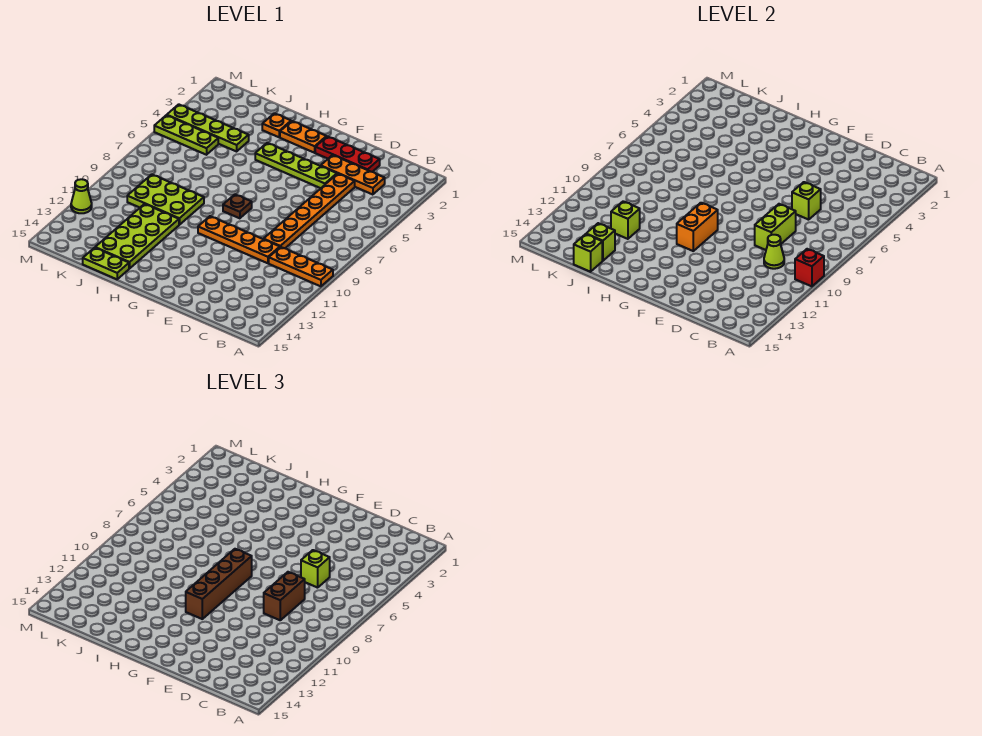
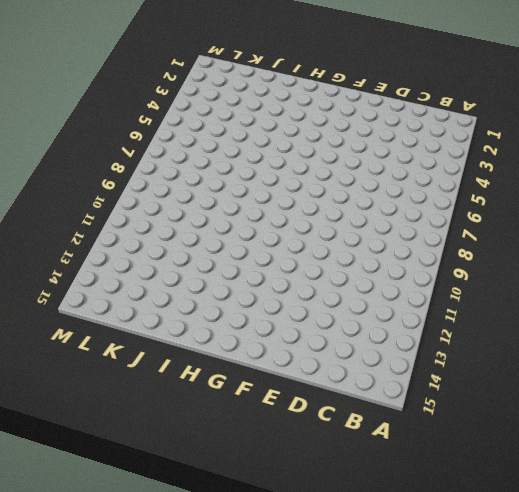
none -> orange plate A10:C10 level 1
none -> orange plate C3:E3 level 1
none -> red plate D2:F2 level 1

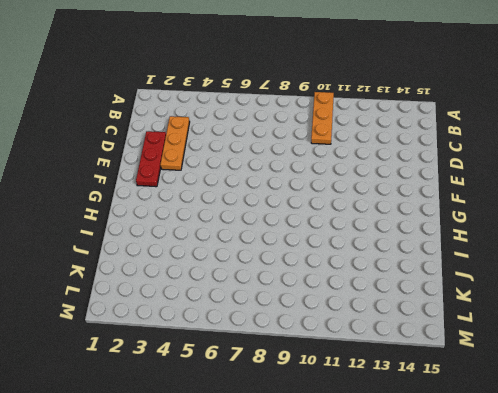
none -> orange plate D4:D9 level 1
none -> orange plate D10:G10 level 1
none -> lime plate E4:H4 level 1

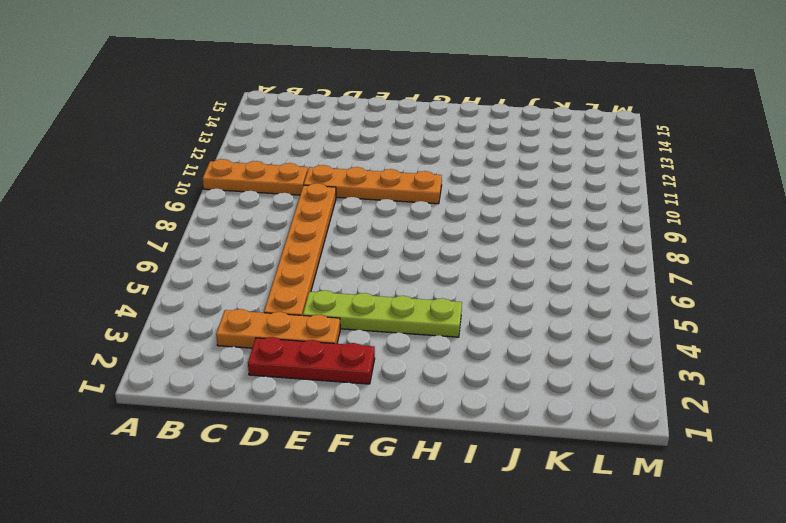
none -> orange plate G2:H2 level 1
none -> brown plate G8 level 1
none -> orange plate I2 level 1

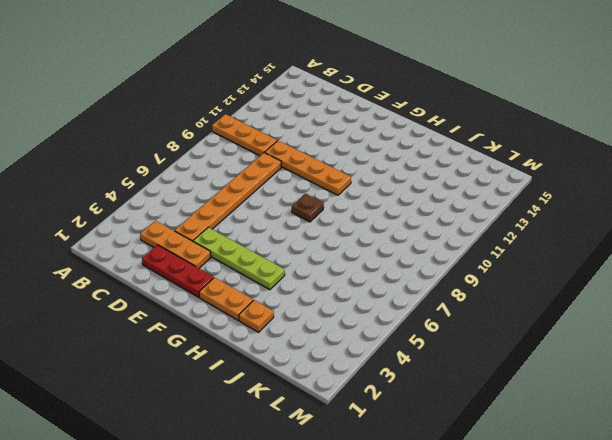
none -> lime plate I9:K10 level 1
none -> lime plate I11:J14 level 1
none -> lime plate I15:J15 level 1

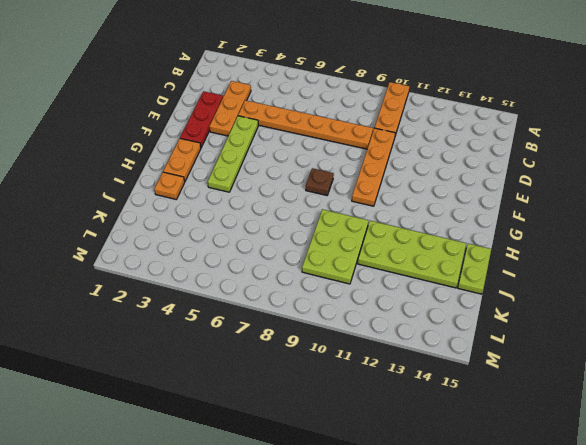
none -> lime plate J4:M4 level 1
none -> lime plate K5:M5 level 1
none -> lime cone M12 level 1

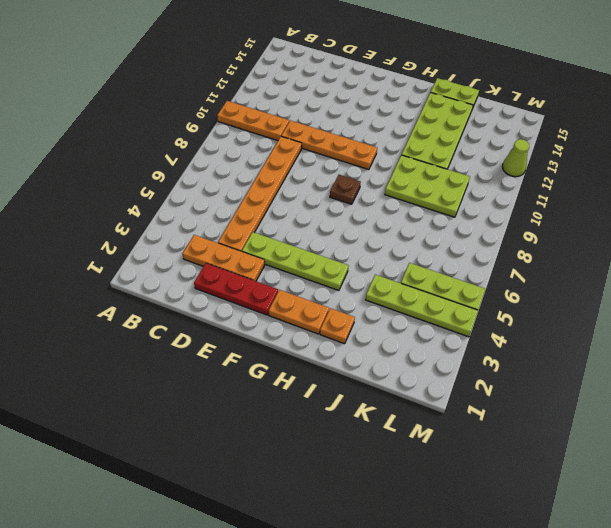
none -> red brick A10 level 2
none -> lime cone C10 level 2
none -> lime brick D6 level 2

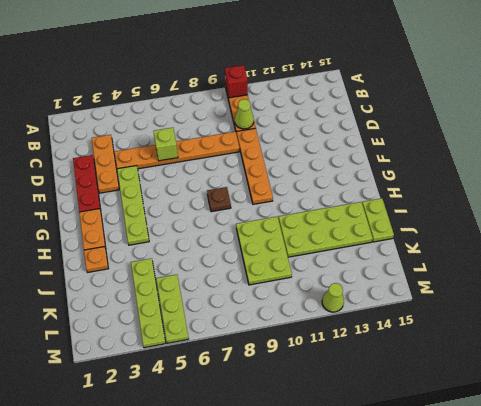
none -> lime brick D8:D9 level 2
none -> orange brick G10:G11 level 2
none -> lime brick J12 level 2

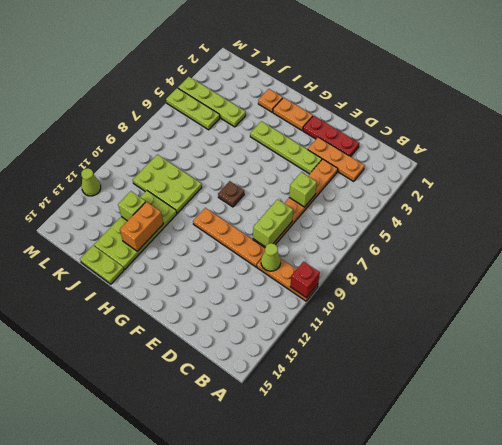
orange brick I12:I13 level 2 -> orange brick G10:G11 level 2
none -> lime brick J14 level 2
none -> lime brick J15 level 2
none -> lime brick D6 level 3

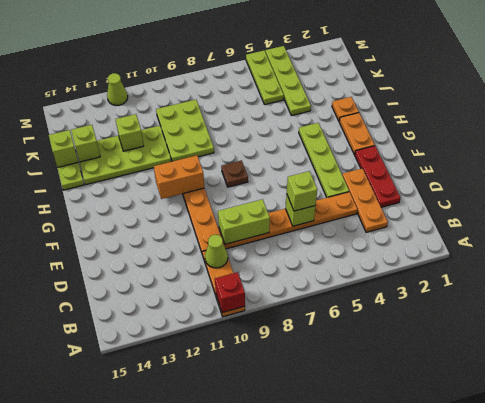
none -> brown brick D8:D9 level 3
none -> brown brick G8:G11 level 3

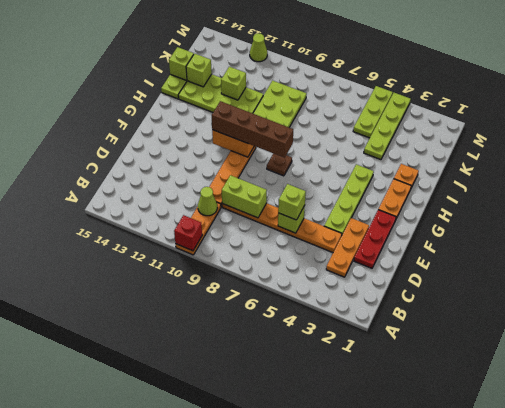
none -> brown brick D8:D9 level 3

